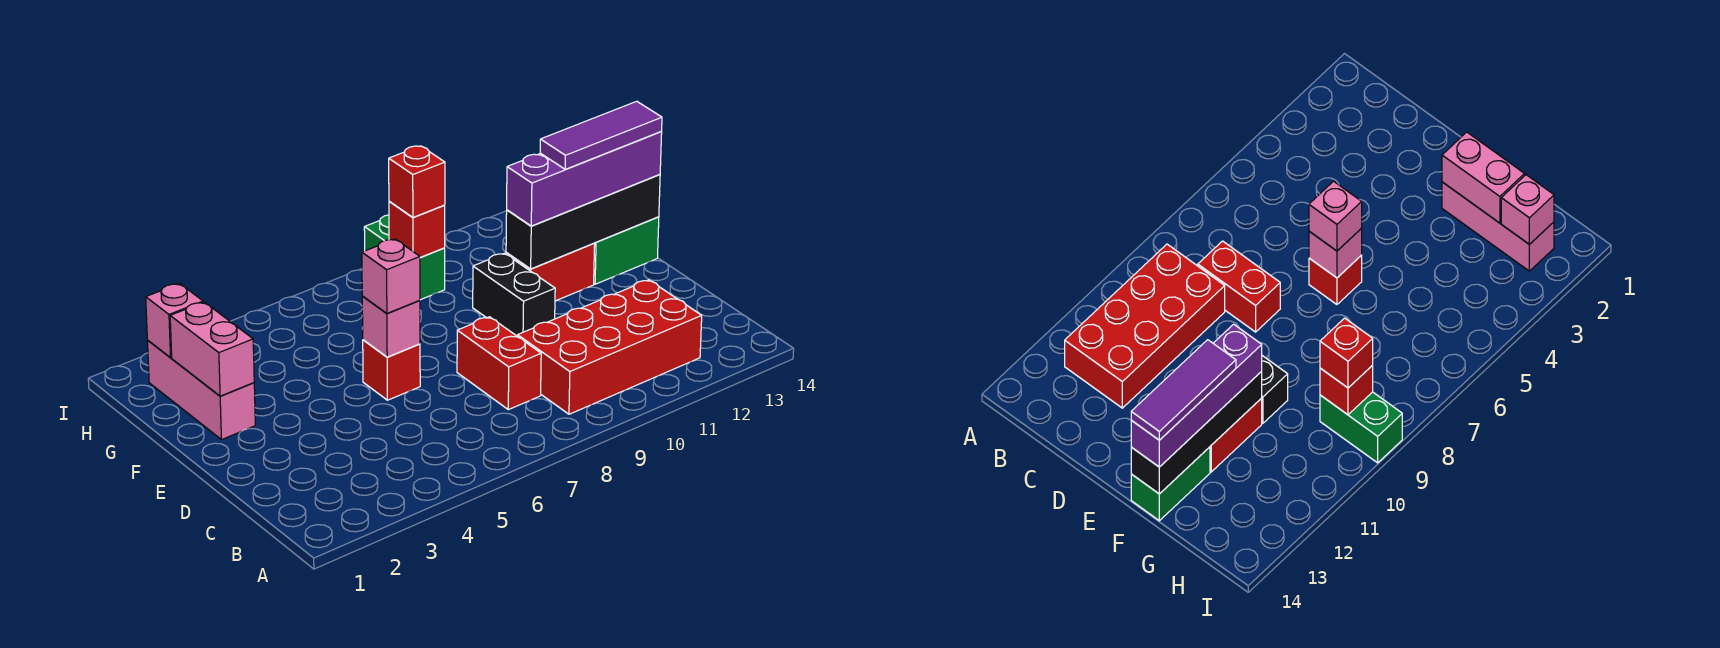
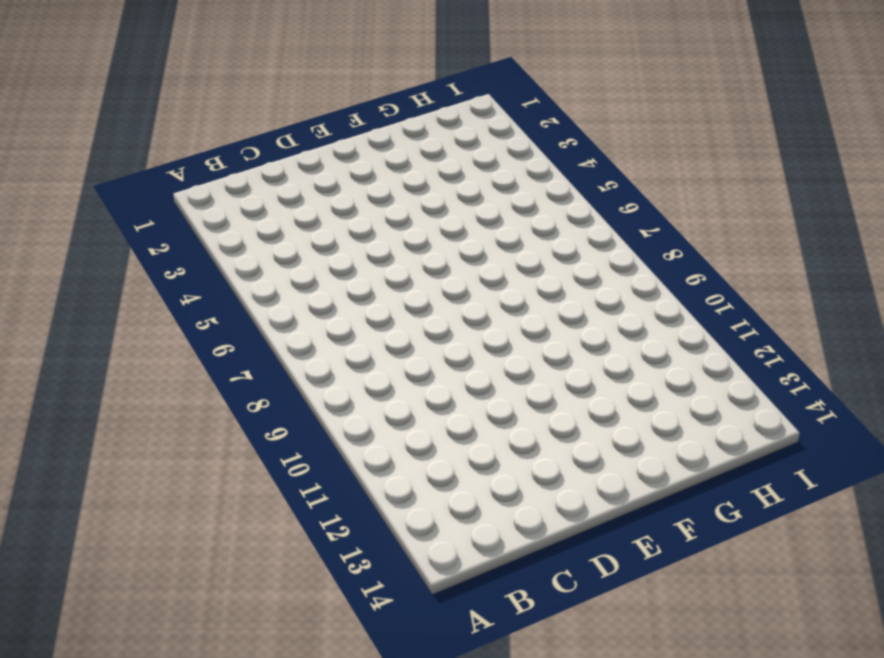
none -> red brick B9:C12 level 1
none -> red brick C8:D8 level 1
none -> red brick E6 level 1

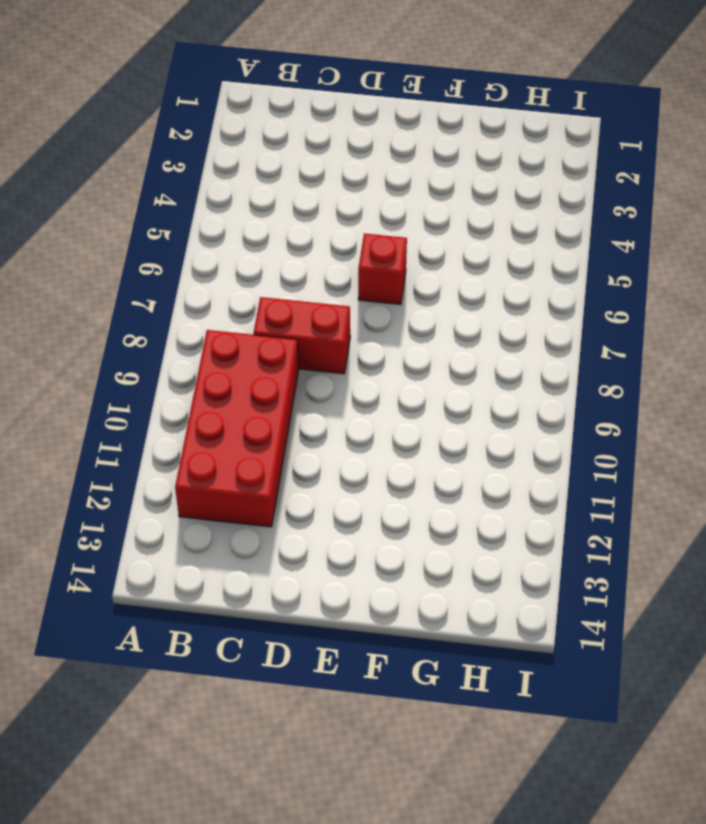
none -> black brick E10:F10 level 1
none -> pink brick F2:H2 level 1
none -> red brick F11:F12 level 1

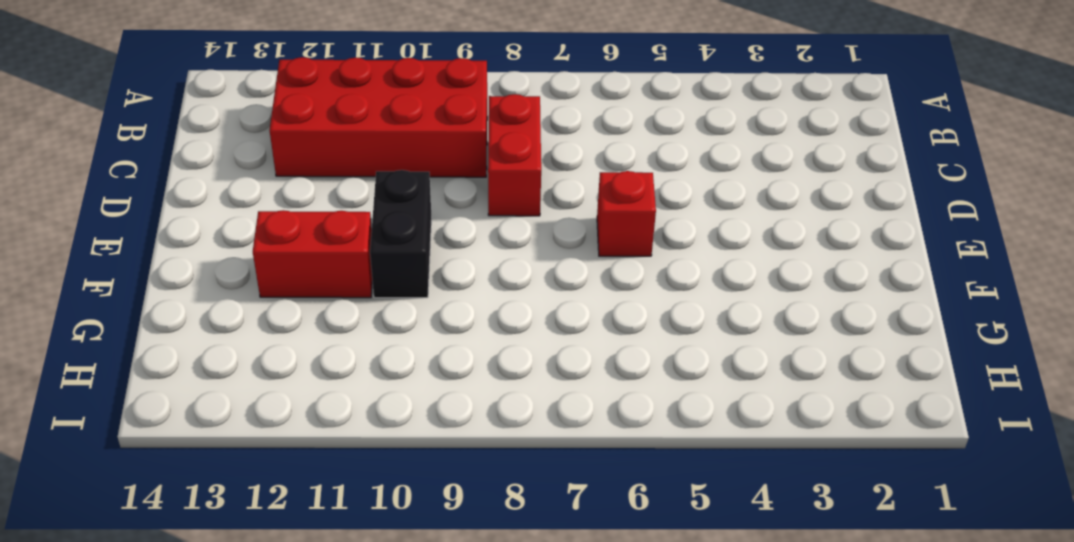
none -> pink brick F2:H2 level 1
none -> green brick F13:F14 level 1
none -> green brick H9:I9 level 1

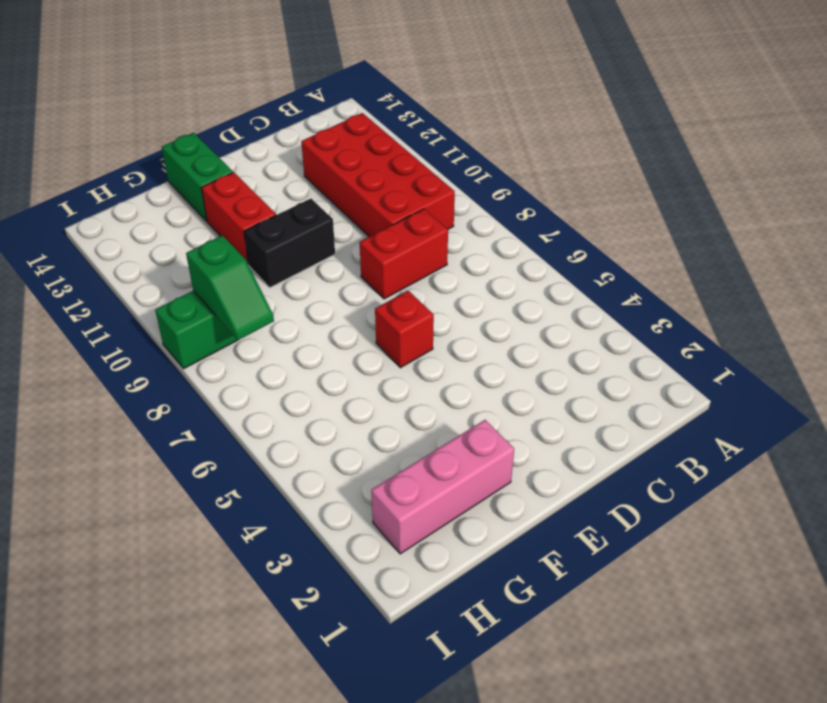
green slope H8:H9 level 2 top 9 -> red brick H9 level 2
none -> pink brick E6 level 2
none -> pink brick F2:G2 level 2
none -> black brick F11:F14 level 2

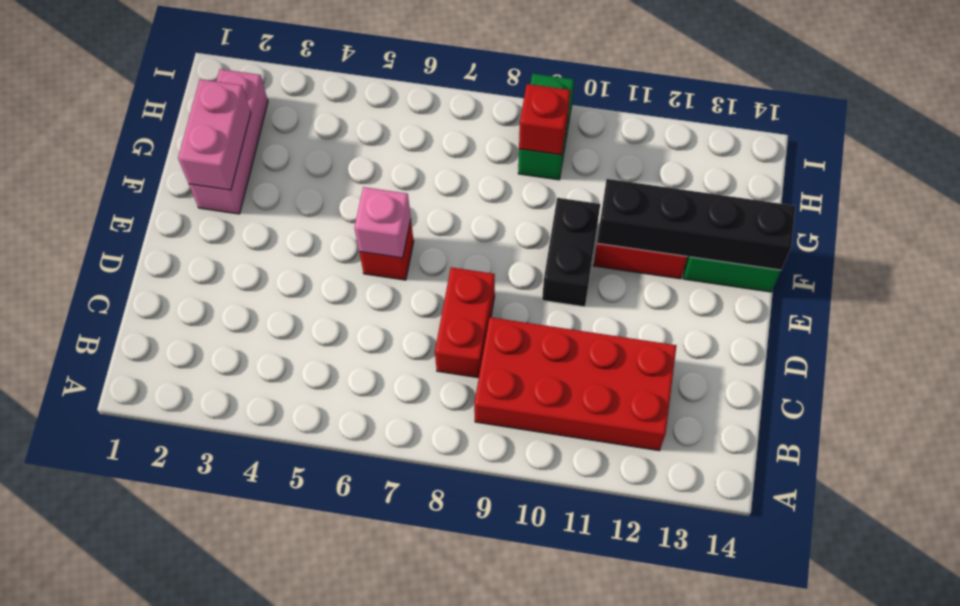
none -> pink brick H2 level 2
none -> pink brick E6 level 3
none -> purple brick F11:F14 level 3

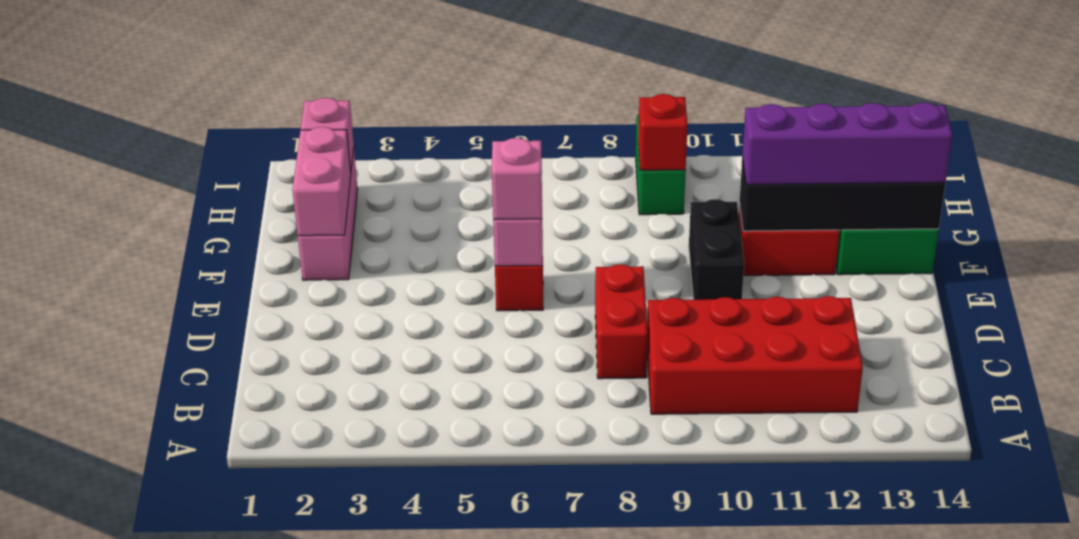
none -> red brick H9 level 3
none -> purple tile F12:F14 level 4

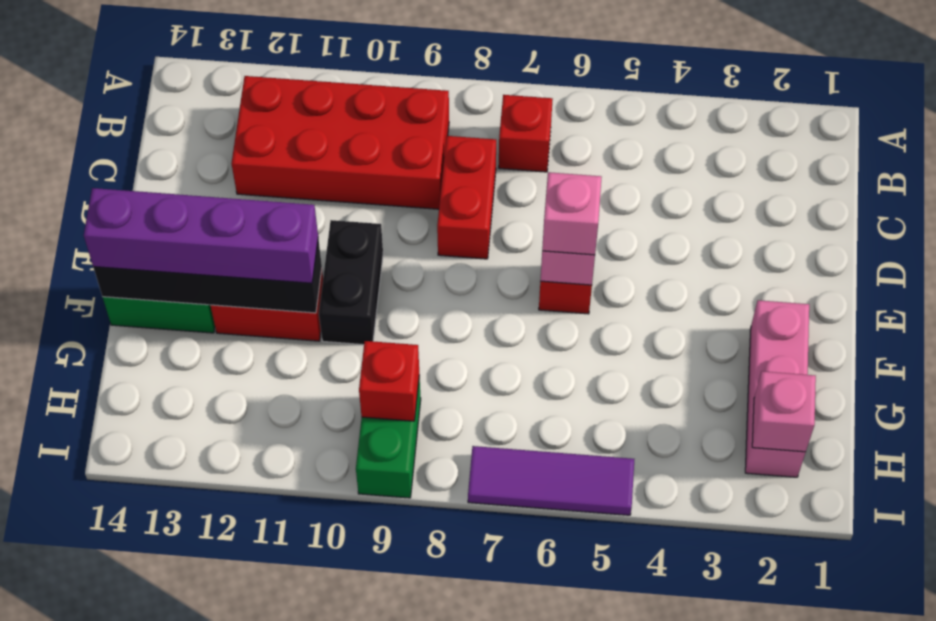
red brick B7 level 1 -> red brick H9 level 3
purple tile I5:I7 level 1 -> purple tile F12:F14 level 4
none -> pink brick F2:G2 level 2

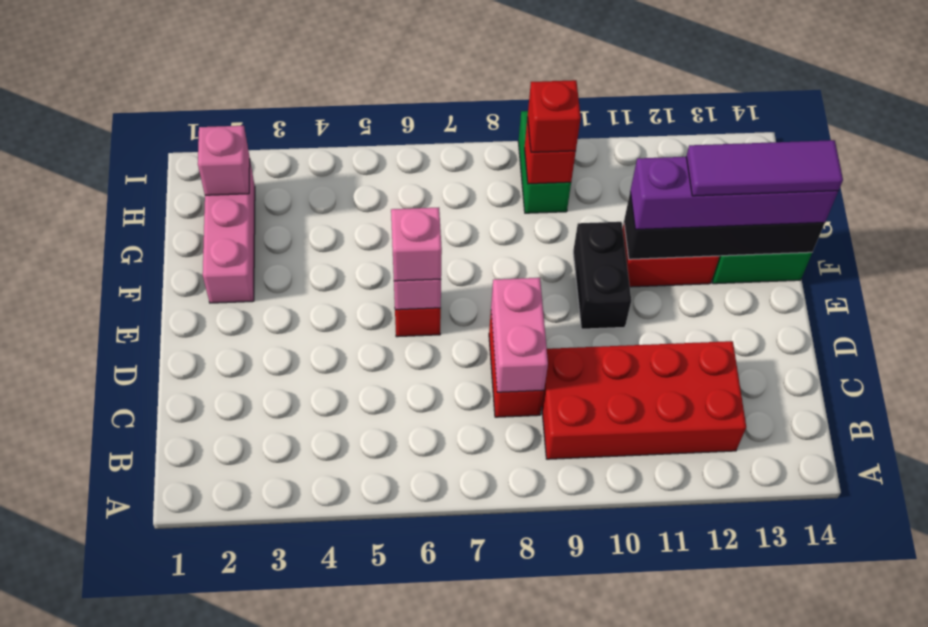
pink brick C8:D8 level 2 -> pink brick F2:G2 level 2

